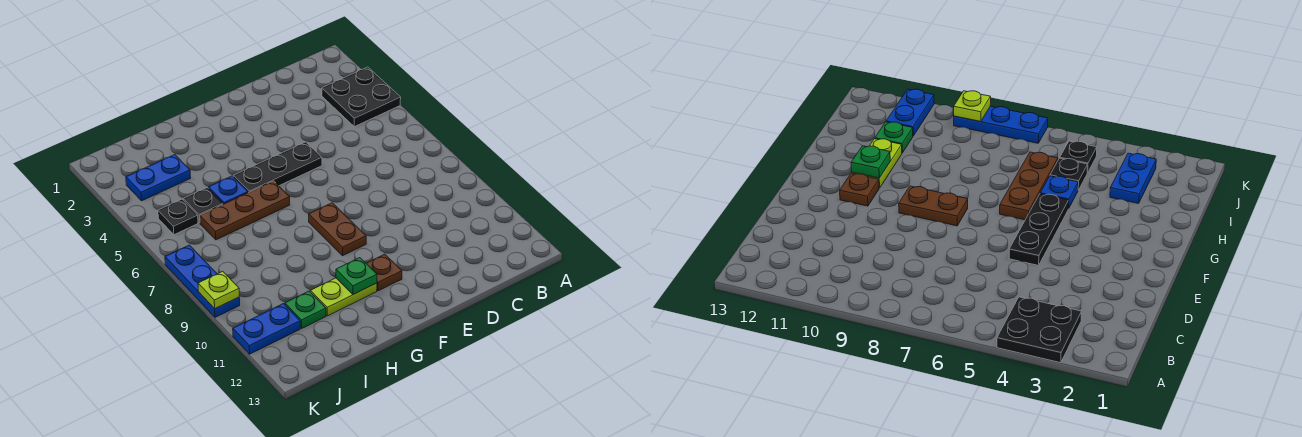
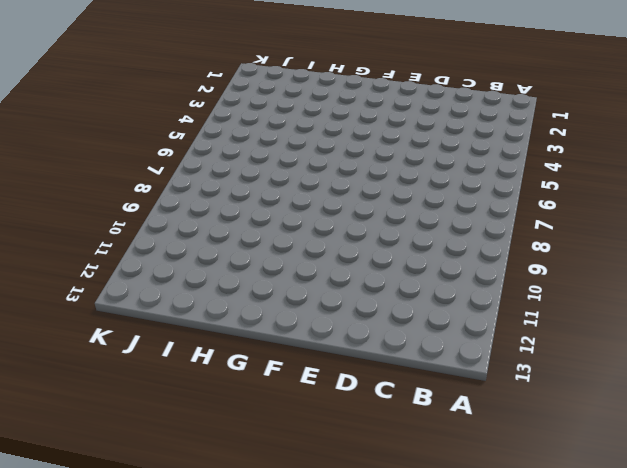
none -> black plate A3:B4 level 1
none -> black plate E5:G5 level 1
none -> brown plate F8:F9 level 1

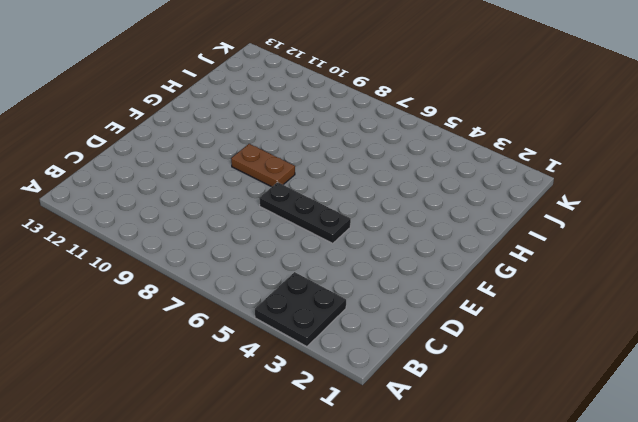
black plate E5:E7 level 1 -> black plate E5:G5 level 1
none -> brown plate F11 level 1
none -> brown plate G6:I6 level 1
none -> lime plate G11:H11 level 1

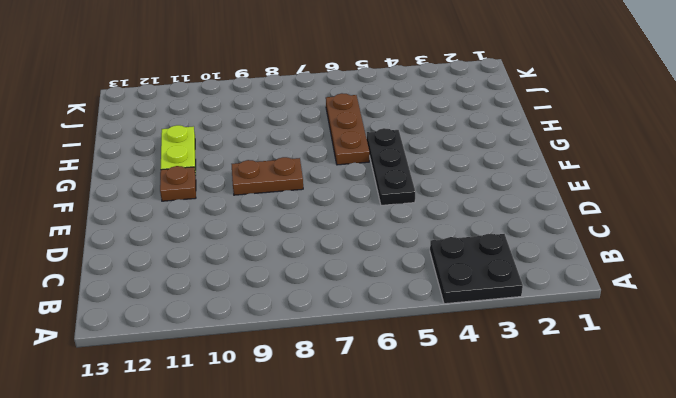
none -> blue plate H5 level 1
none -> blue plate I3:J3 level 1
none -> black plate I5 level 1

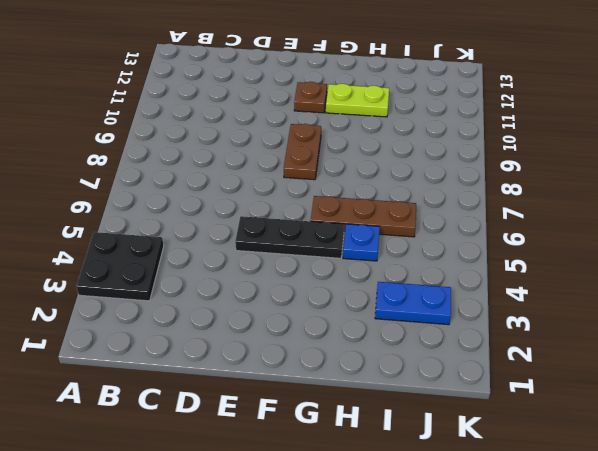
none -> black plate I5 level 1
none -> green plate I11 level 1
none -> black plate J5 level 1

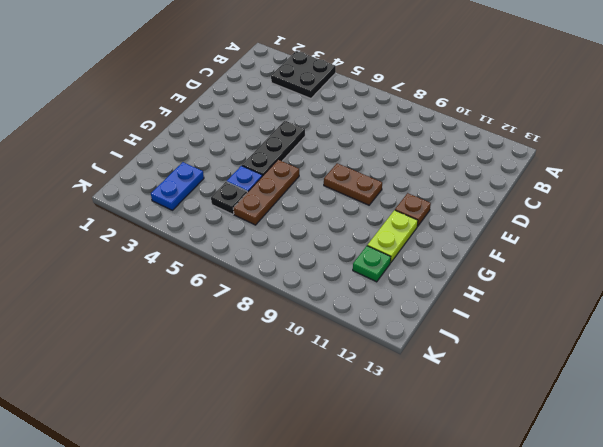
none -> black plate J5 level 1
none -> blue plate J11:K11 level 1
none -> blue plate K7:K9 level 1

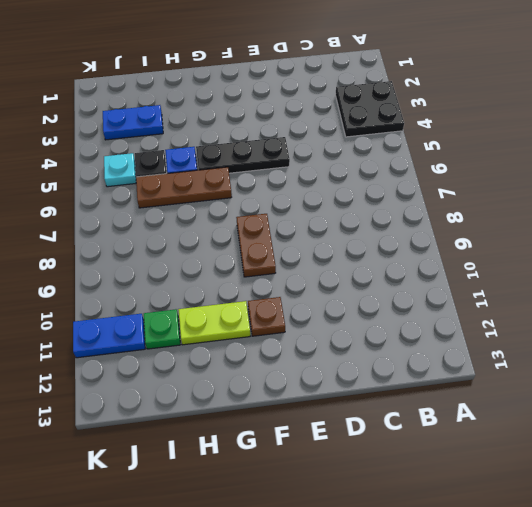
cyan plate J5 level 1 -> black plate J5 level 1
none -> blue plate K7:K9 level 1
none -> green plate G11 level 2
none -> lime plate K9 level 2

